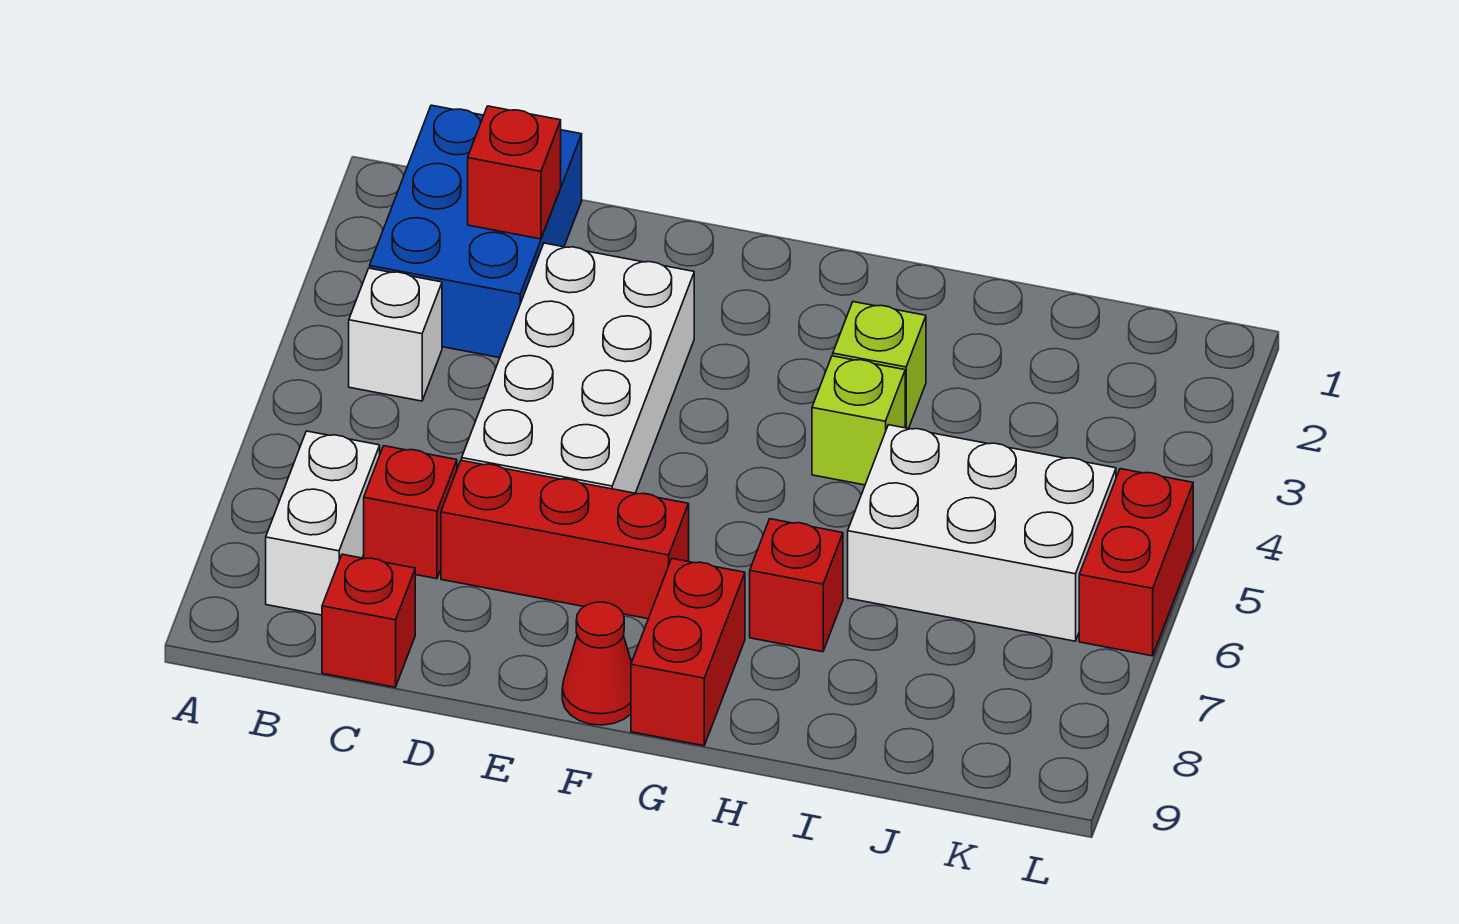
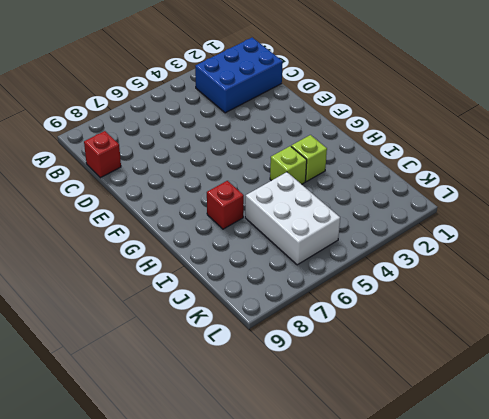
none -> white brick B4 level 1
none -> white brick B7:B8 level 1
none -> red brick C7 level 1

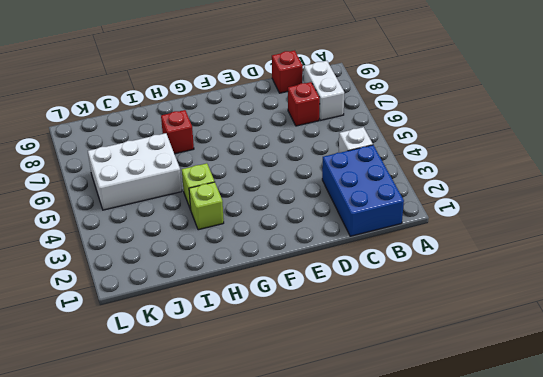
none -> white brick D3:E6 level 1
none -> red brick D7:F7 level 1
none -> red cone F9 level 1

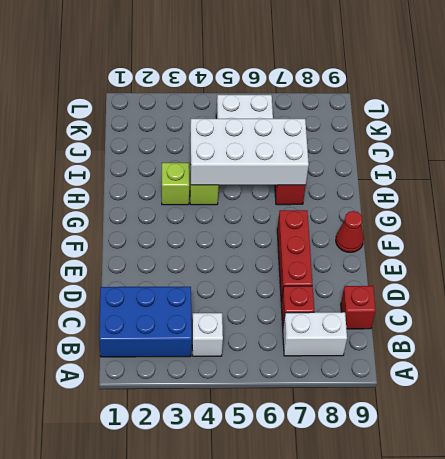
white brick H4:I7 level 2 -> white brick D3:E6 level 1
none -> red brick G8:G9 level 1
none -> red brick L5:L6 level 1
none -> red brick C2 level 2

